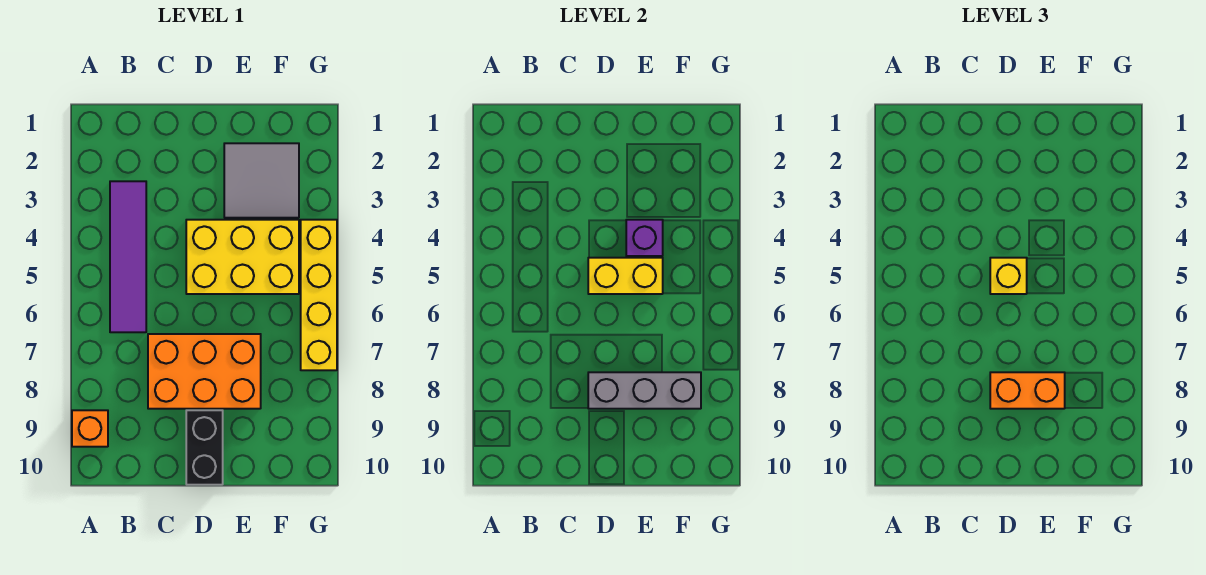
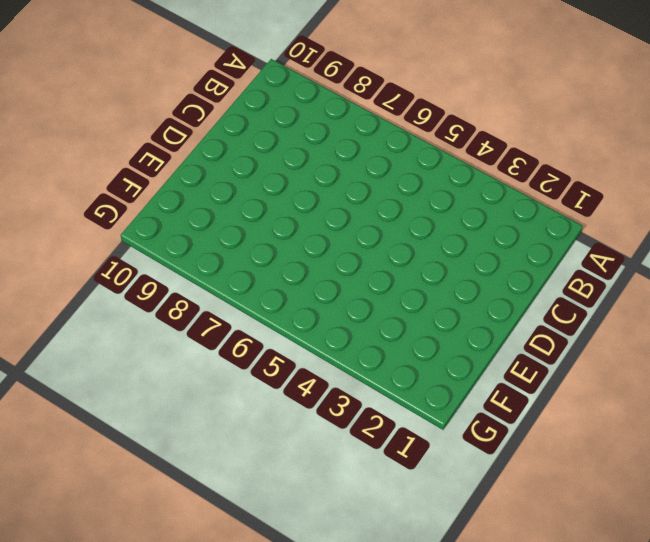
none -> orange brick A9 level 1
none -> purple tile B3:B6 level 1
none -> orange brick C7:E8 level 1

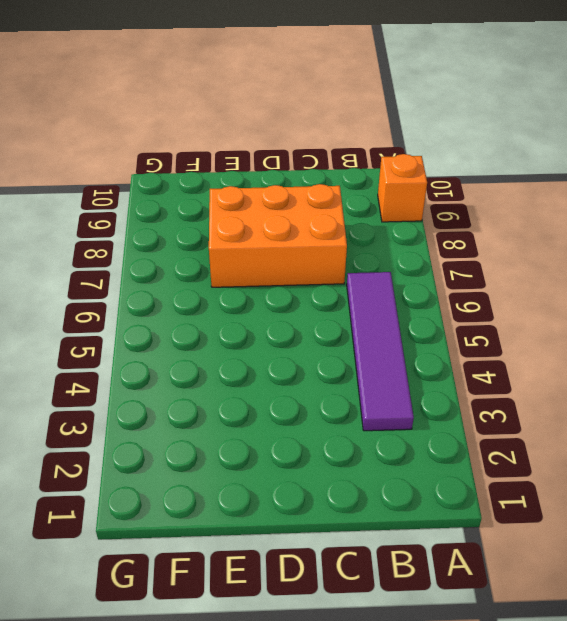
none -> yellow brick D4:F5 level 1
none -> black brick D9:D10 level 1
none -> grey tile E2:F3 level 1

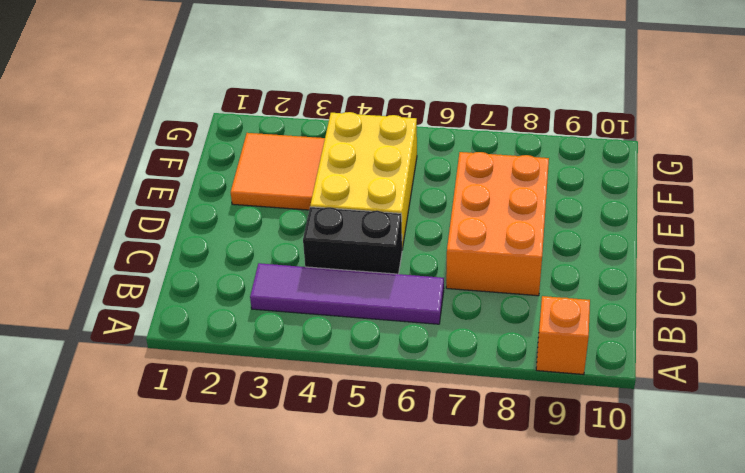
black brick C4:C5 level 1 -> black brick D9:D10 level 1
orange tile E2:F3 level 1 -> grey tile E2:F3 level 1
none -> yellow brick G4:G7 level 1
none -> yellow brick D5:E5 level 2
none -> grey brick D8:F8 level 2

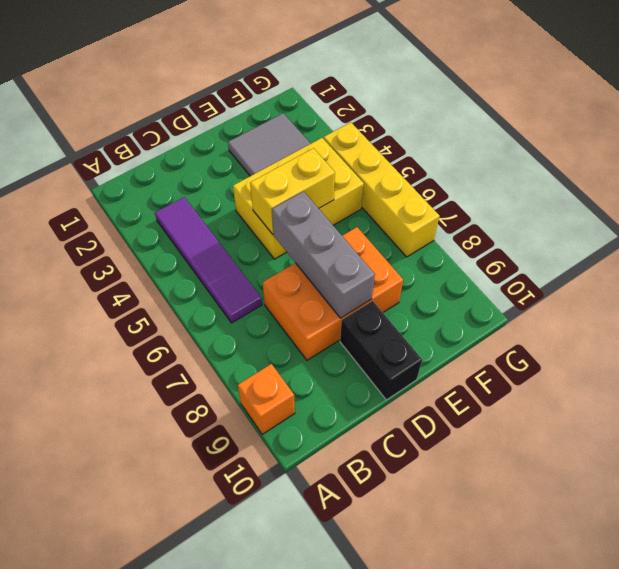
grey brick D6:D8 level 2 -> grey brick D8:F8 level 2
none -> purple brick E4 level 2
none -> yellow brick D5 level 3
none -> orange brick D8:E8 level 3

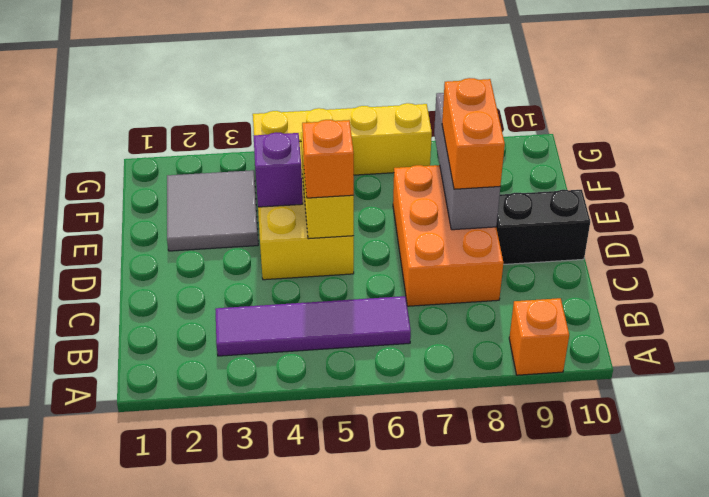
orange brick D5 level 3 -> yellow brick D5 level 3

